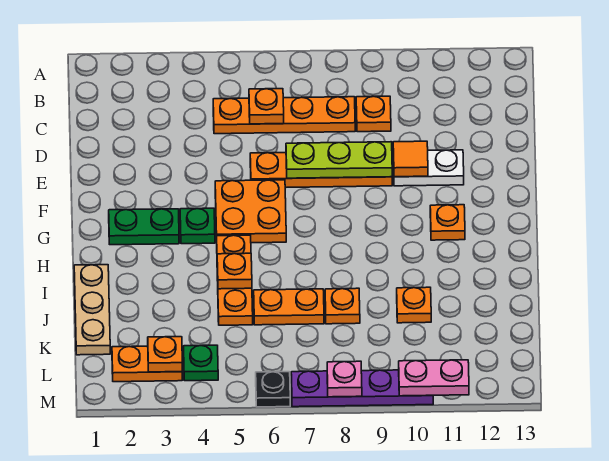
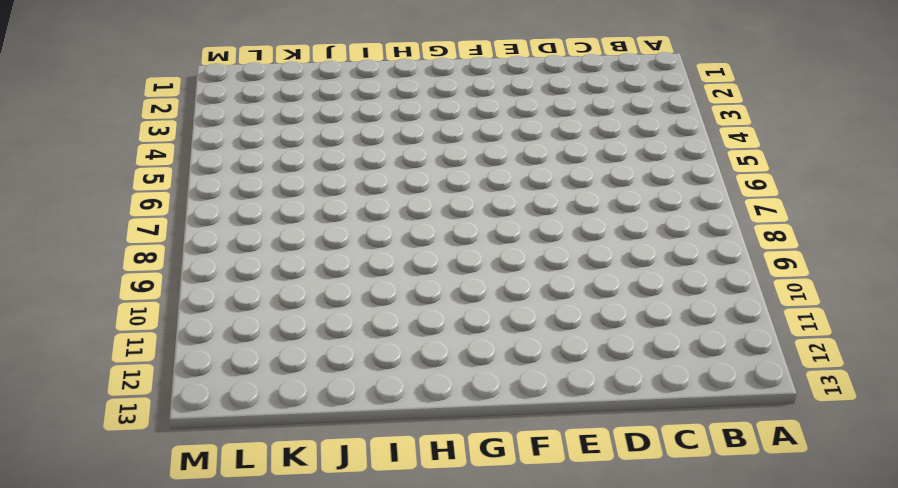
none -> orange plate C5:C8 level 1
none -> orange plate C9 level 1
none -> orange plate E6:E9 level 1

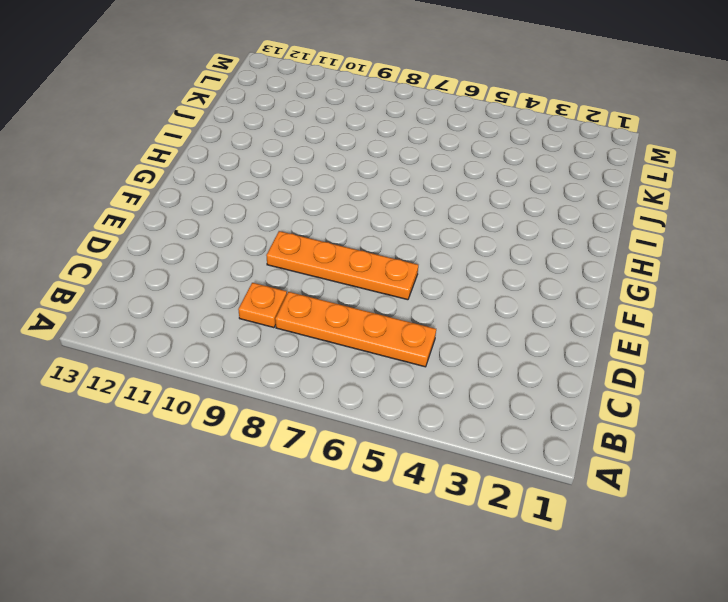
none -> white plate E10:E11 level 1
none -> orange plate F5:G6 level 1
none -> green plate G2:G3 level 1

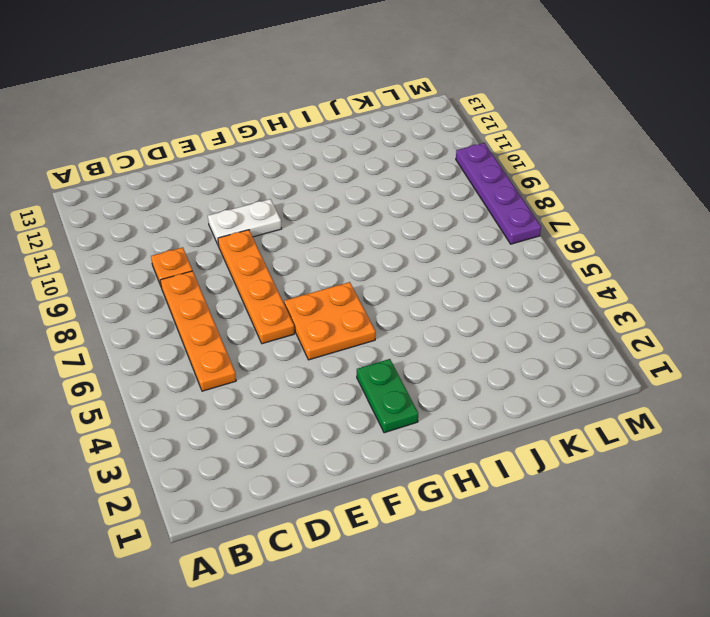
white plate E10:F10 level 1 -> white plate E10:E11 level 1
none -> green plate G4 level 1
none -> orange plate G11 level 1
none -> orange plate H5:J5 level 1

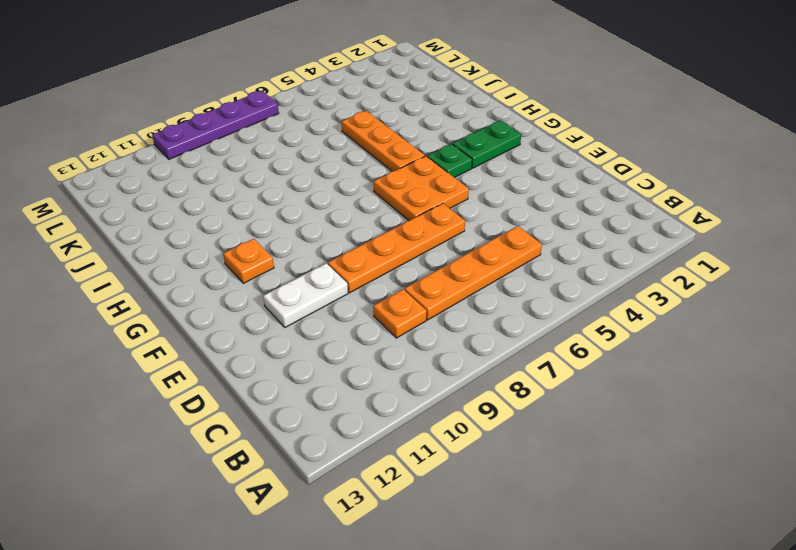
none -> tan plate I1:K1 level 1
none -> orange plate J6:J7 level 1
none -> orange plate J8 level 1

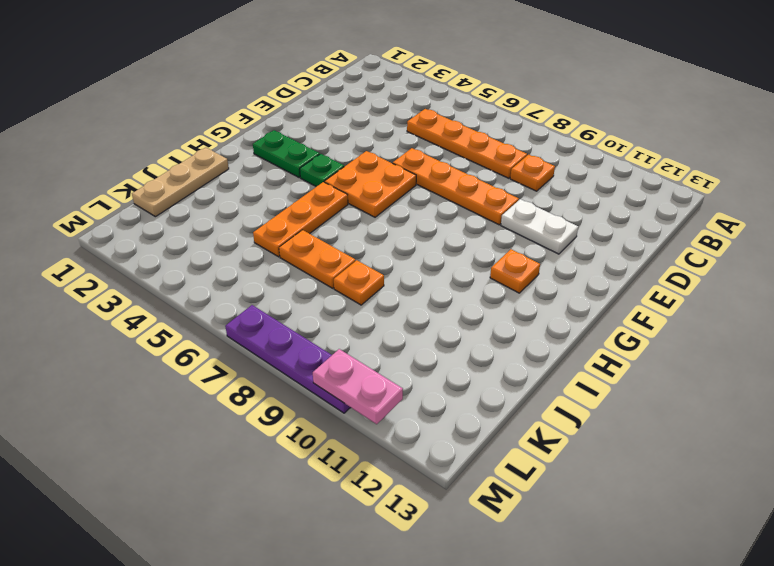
none -> orange plate J10 level 1
none -> orange plate L2:L3 level 1
none -> green plate L4 level 1

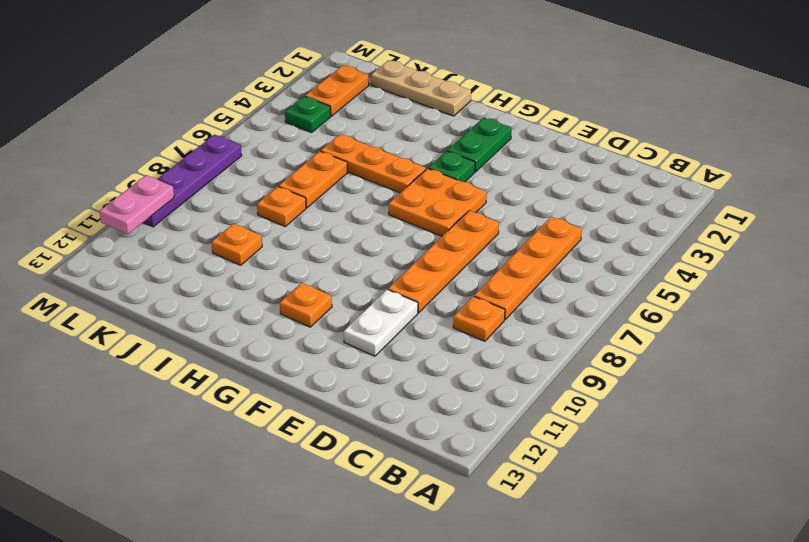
none -> black plate M6 level 1
none -> orange plate C6 level 2
none -> lime plate E7:E9 level 2

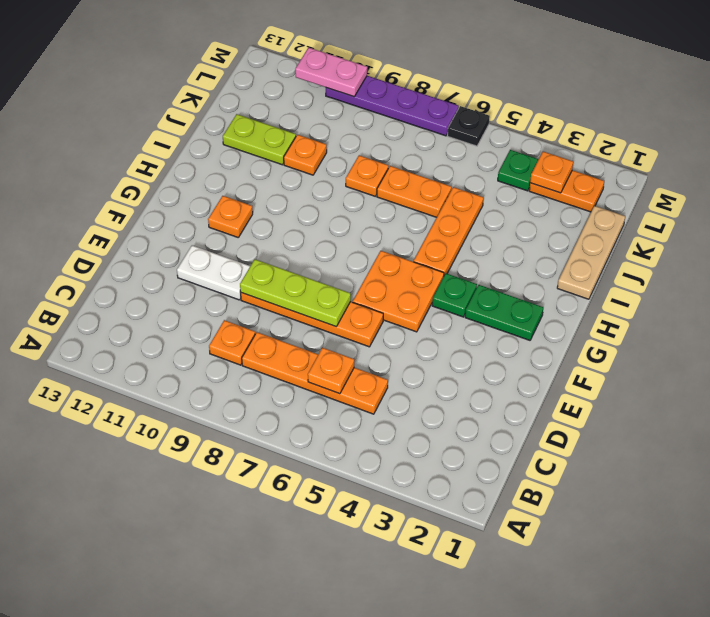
lime plate J11:J12 level 1 -> none
none -> orange tile E10 level 2
none -> orange plate I5 level 2
none -> pink plate M8 level 2

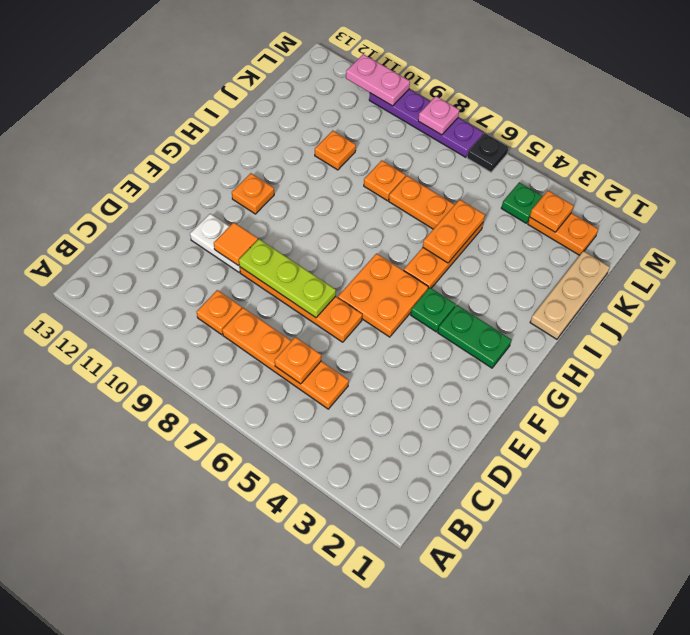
orange plate I5:J5 level 2 -> orange plate I5 level 2

